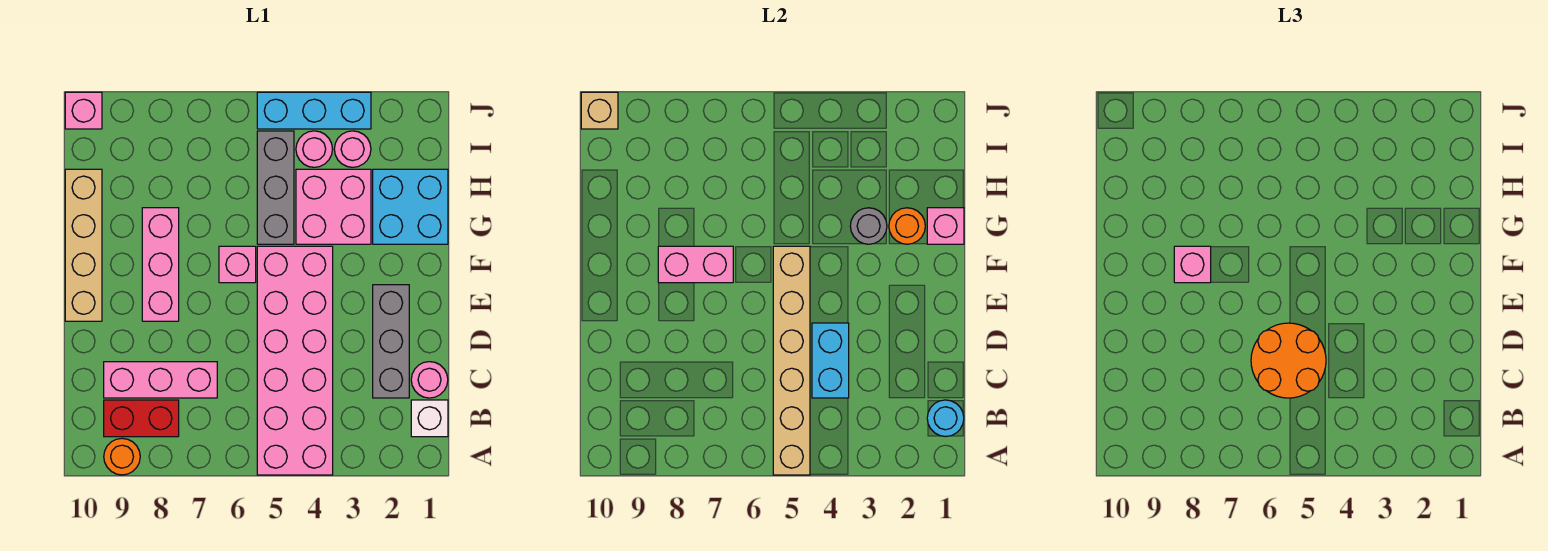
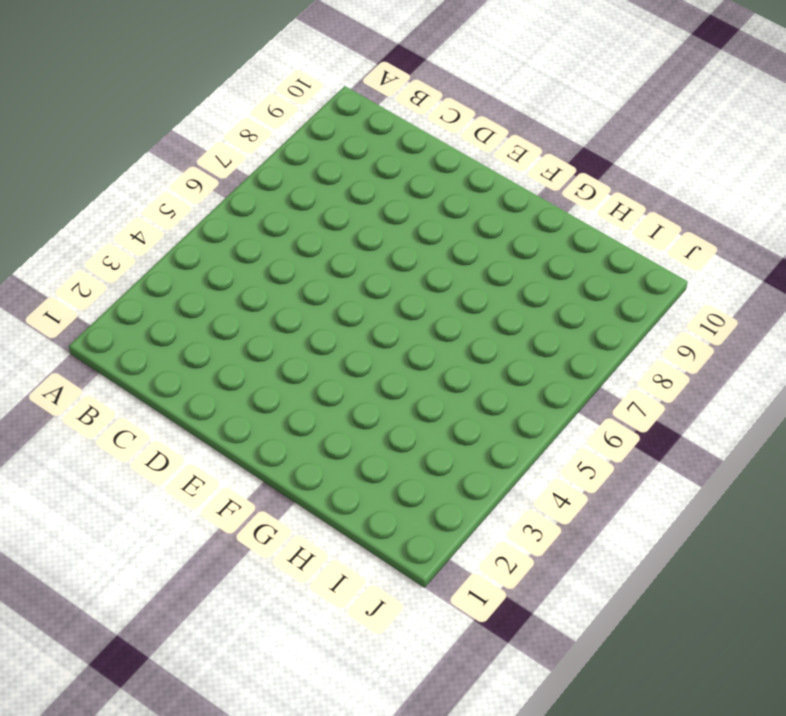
none -> pink brick A4:F5 level 1
none -> orange round brick A9 level 1
none -> white brick B1 level 1

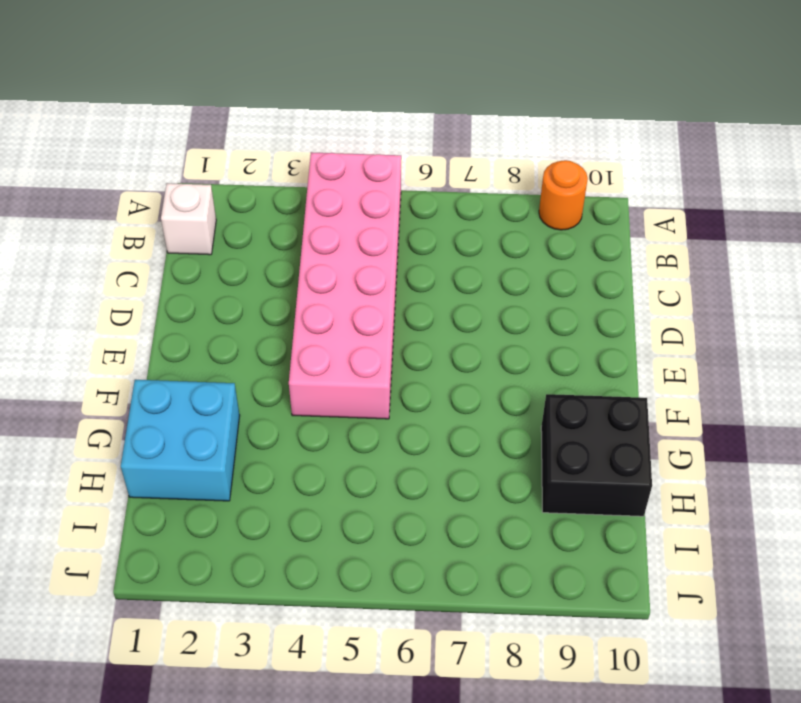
black brick G9:H10 level 1 -> tan brick E10:H10 level 1
none -> red brick B8:B9 level 1
none -> pink round brick C1 level 1
none -> grey brick C2:E2 level 1

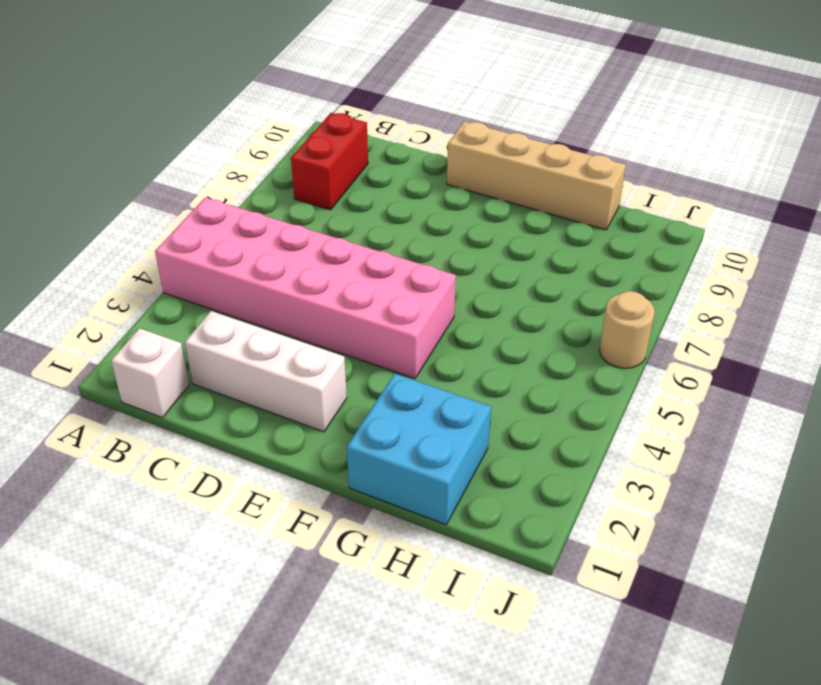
white brick C2:E2 level 1 -> grey brick C2:E2 level 1
tan round brick J6 level 1 -> none
none -> orange round brick A9 level 1
none -> pink round brick C1 level 1
none -> pink brick C7:C9 level 1

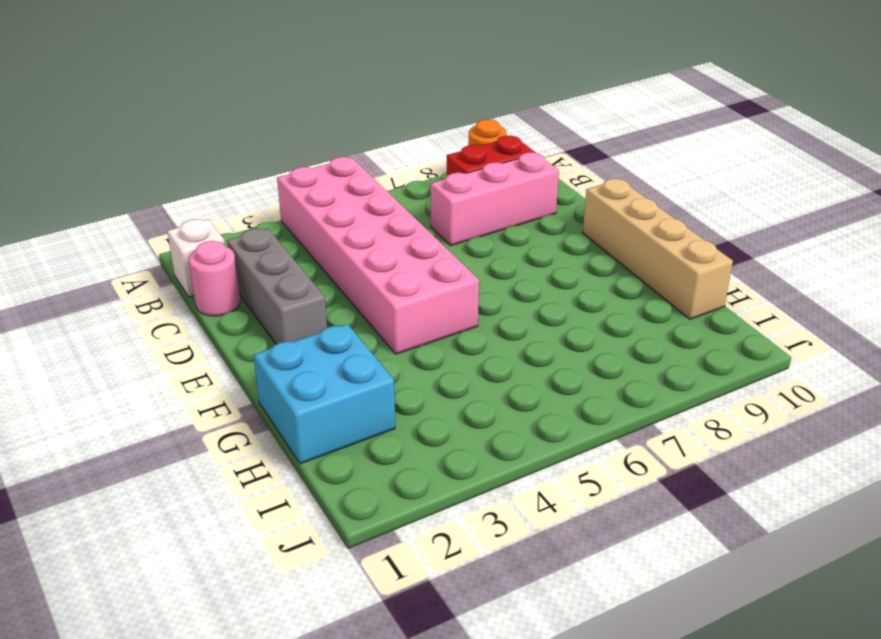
none -> pink brick E8:G8 level 1
none -> pink brick F6 level 1
none -> pink brick G3:H4 level 1

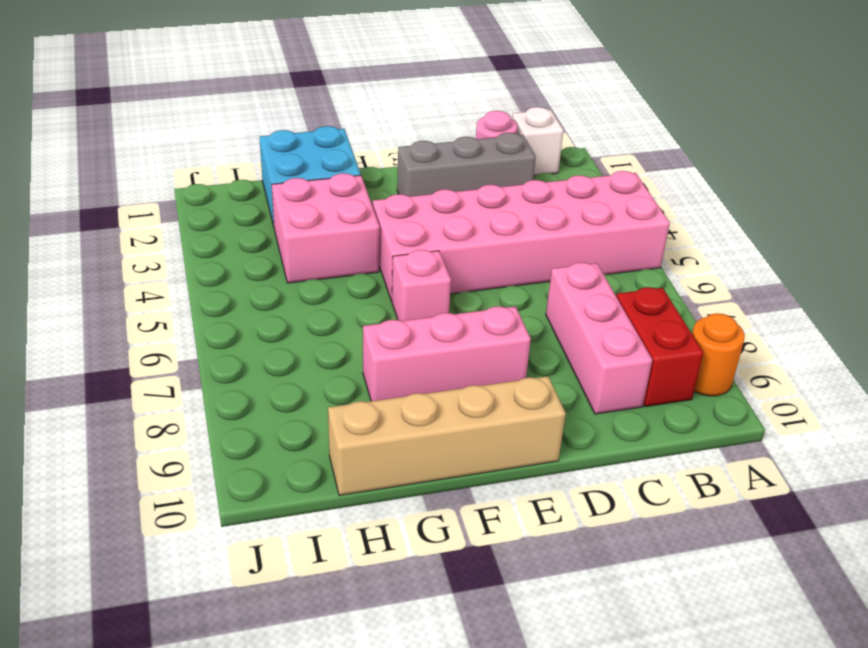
none -> grey brick G5:I5 level 1
none -> pink round brick I3 level 1
none -> pink round brick I4 level 1

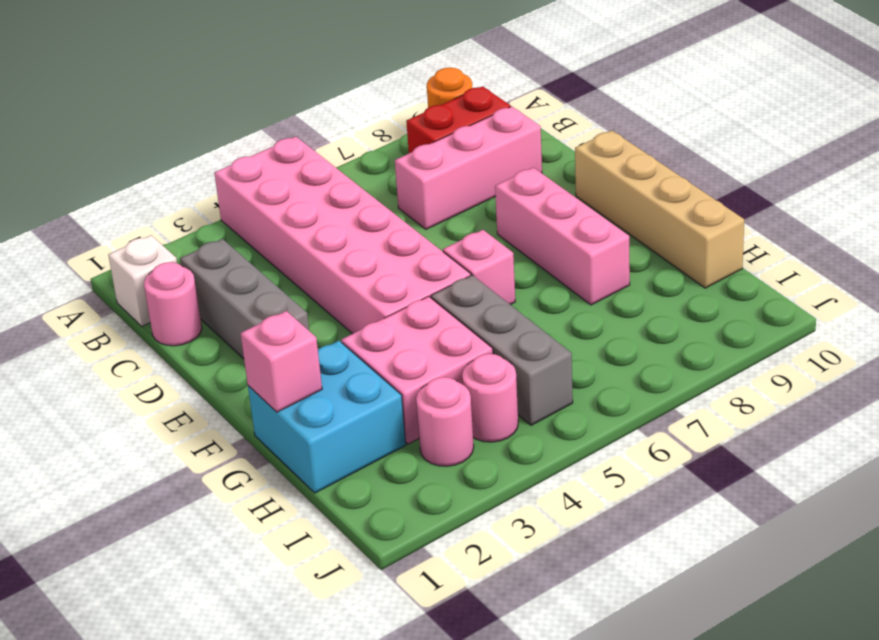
none -> cyan brick J3:J5 level 1
none -> pink brick J10 level 1
none -> tan brick A5:F5 level 2

